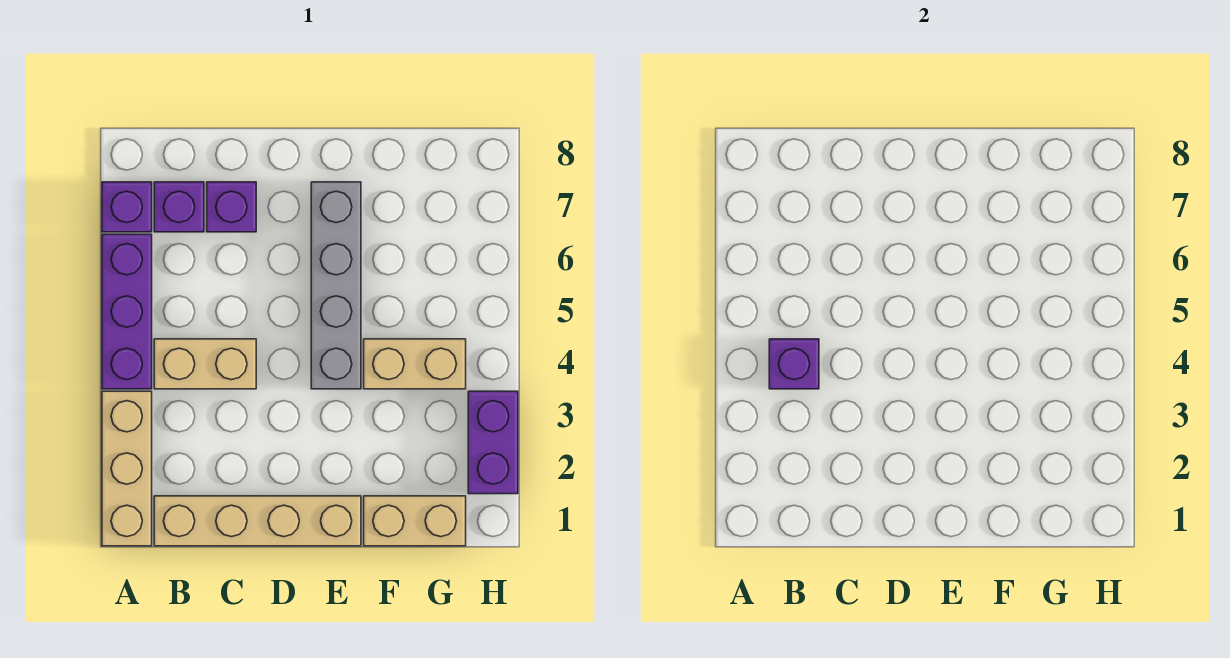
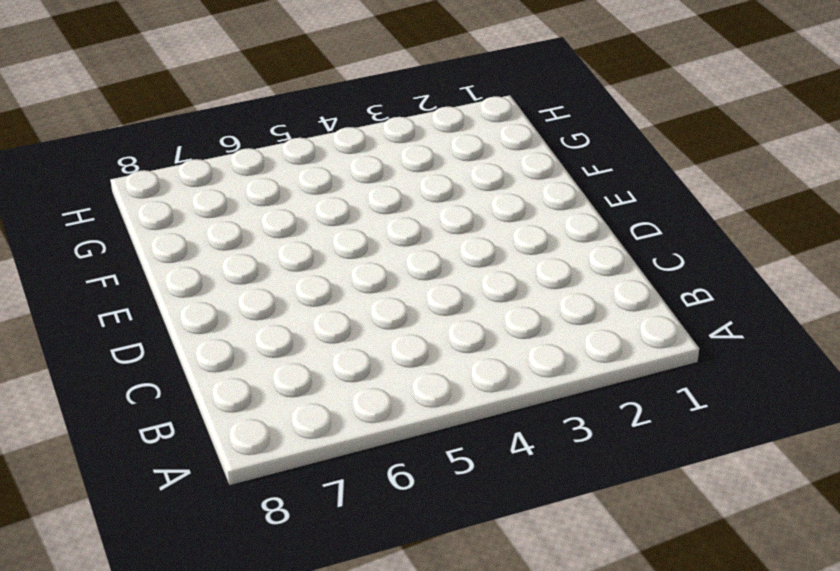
none -> tan brick A1:A3 level 1
none -> purple brick A4:A6 level 1
none -> purple brick A7 level 1

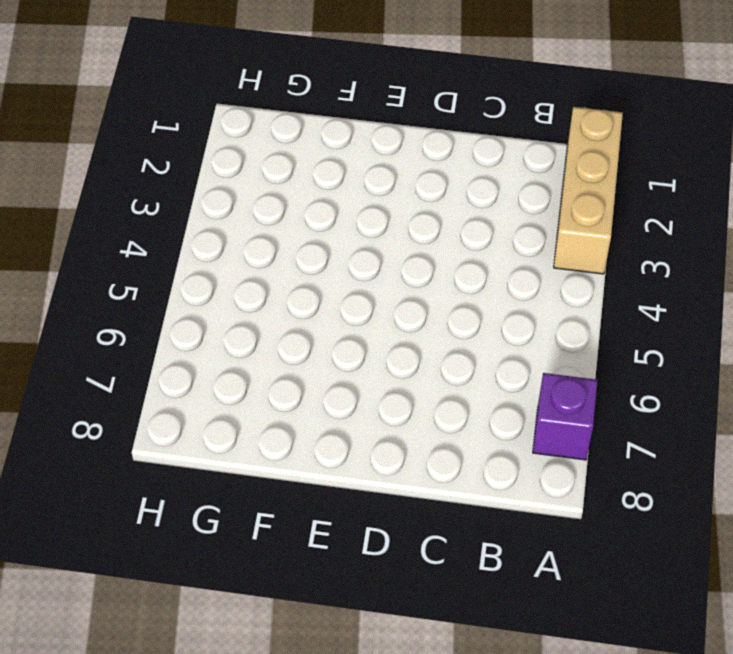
none -> purple brick A4:A6 level 1
none -> tan brick B1:E1 level 1
none -> tan brick B4:C4 level 1

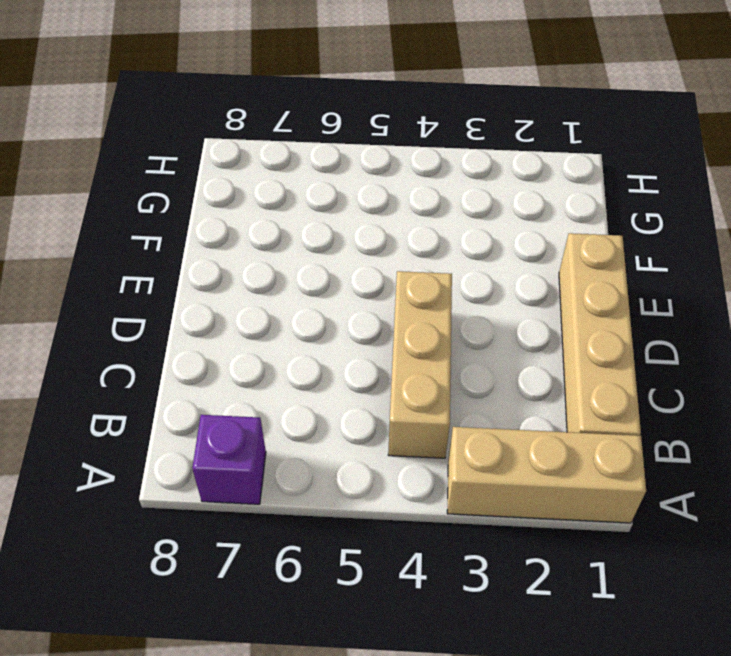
tan brick B4:D4 level 1 -> tan brick B4:C4 level 1
none -> purple brick A4:A6 level 1
none -> purple brick B7 level 1
none -> purple brick C7 level 1

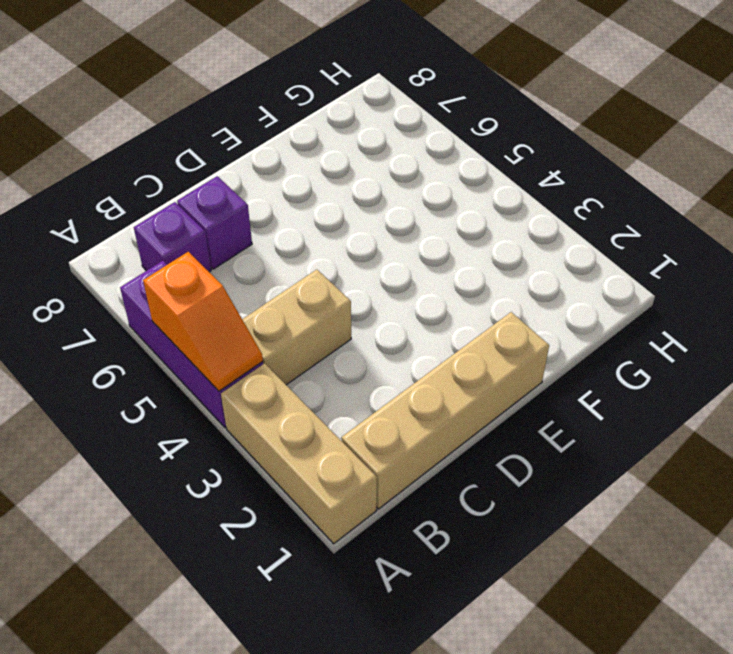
orange slope A4:A5 level 2 top 5 -> none
none -> purple brick A7 level 1
none -> grey brick E4:E7 level 1
none -> tan brick F1:G1 level 1

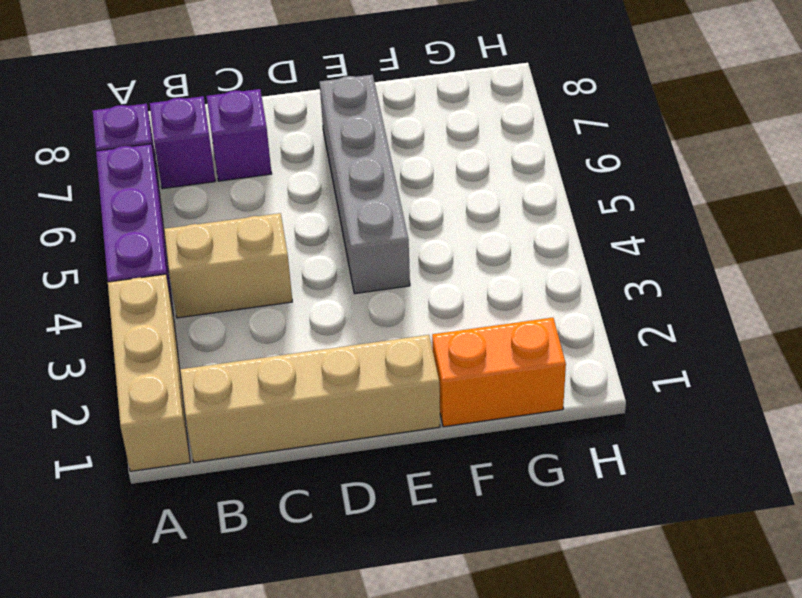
orange brick F1:G1 level 1 -> tan brick F1:G1 level 1
none -> tan brick F4:G4 level 1
none -> purple brick H2:H3 level 1
none -> purple brick B4 level 2

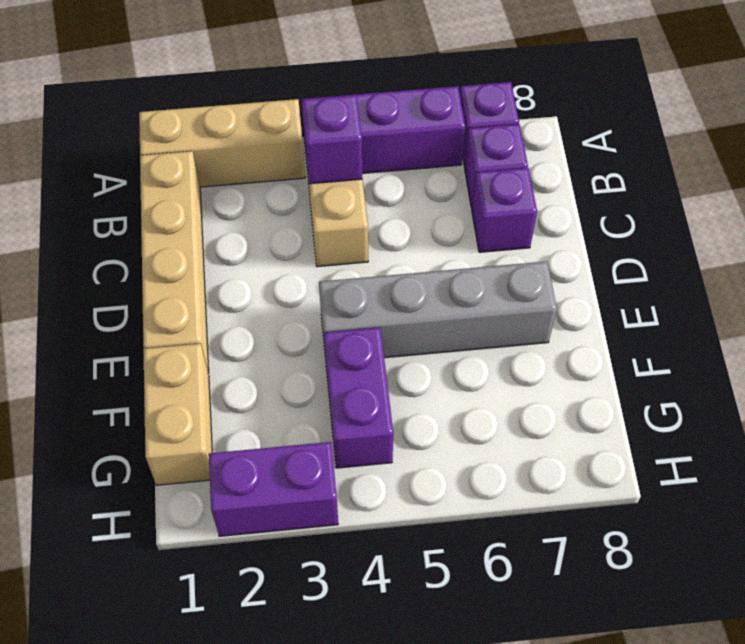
purple brick F4:G4 level 1 -> tan brick F4:G4 level 1

